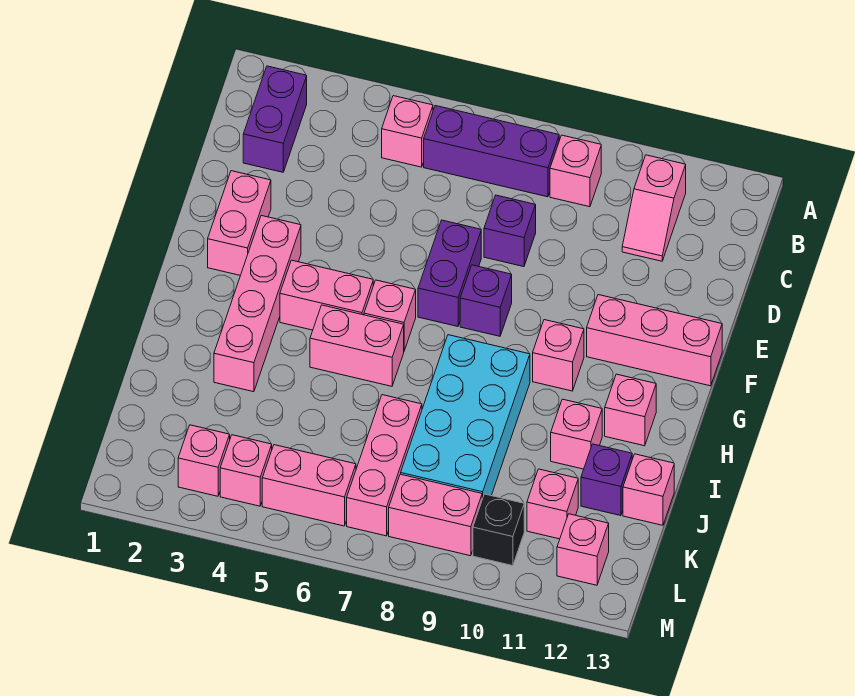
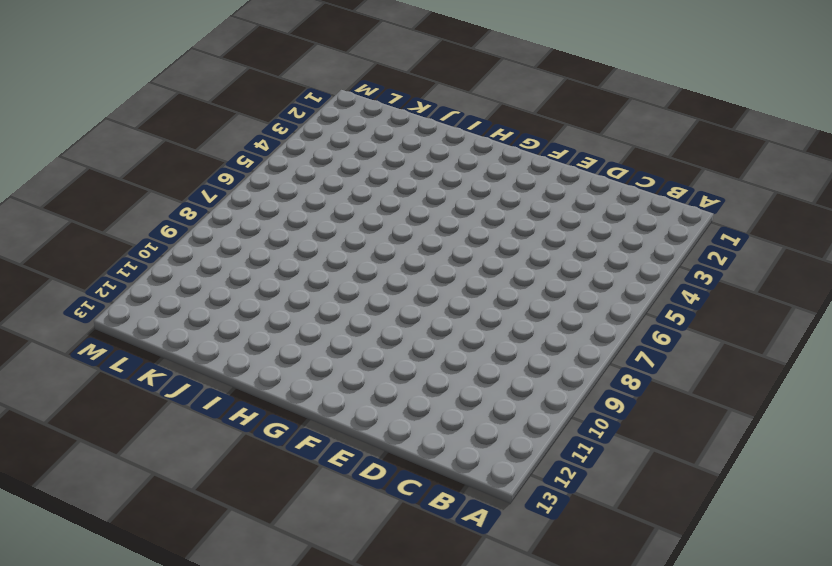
none -> purple brick B2:C2 level 1
none -> pink brick B5 level 1
none -> purple brick B6:B8 level 1

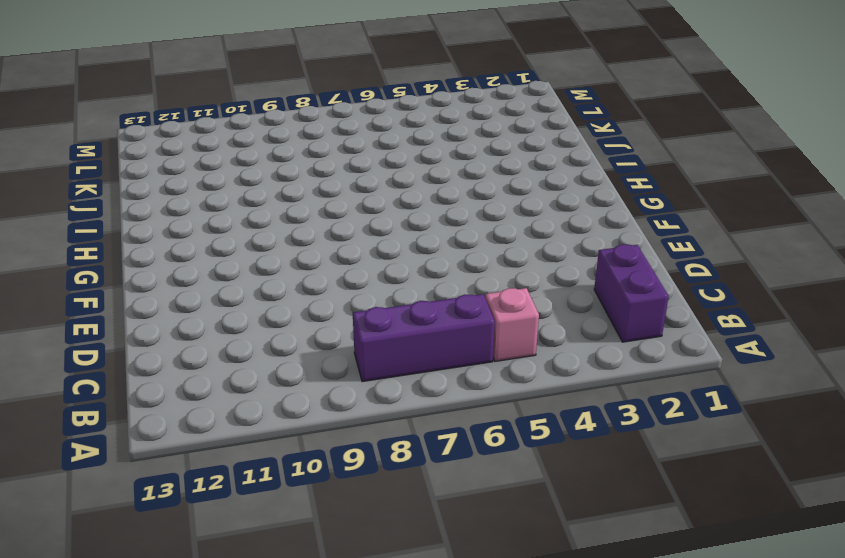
none -> pink brick B9 level 1
none -> pink slope B11:C11 level 1 top B
none -> purple brick D8 level 1

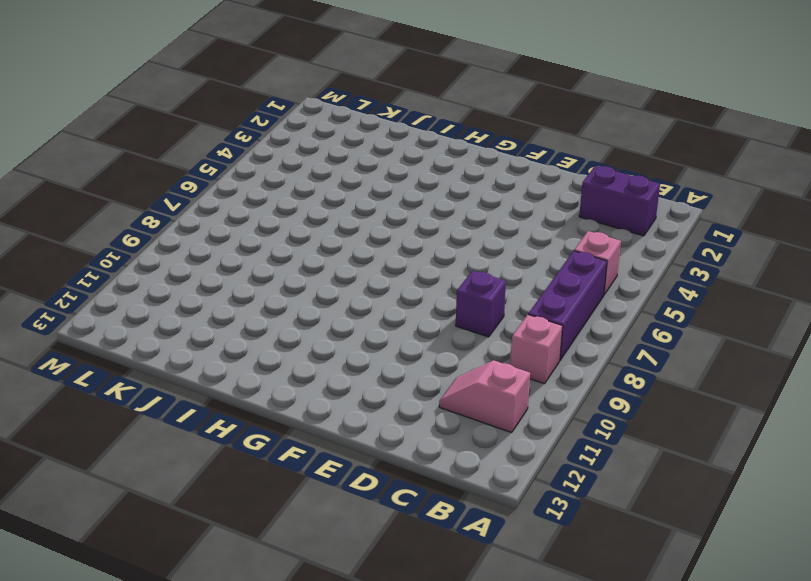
none -> pink brick E2:F2 level 1
none -> purple brick E7:F7 level 1
none -> pink brick F3:I3 level 1

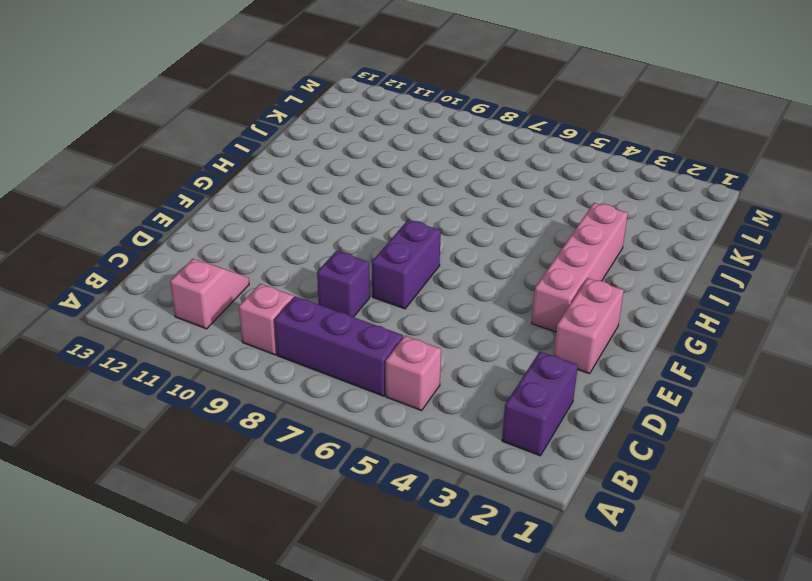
none -> purple brick F8 level 1
none -> pink brick F11:F13 level 1
none -> pink brick G4:G5 level 1

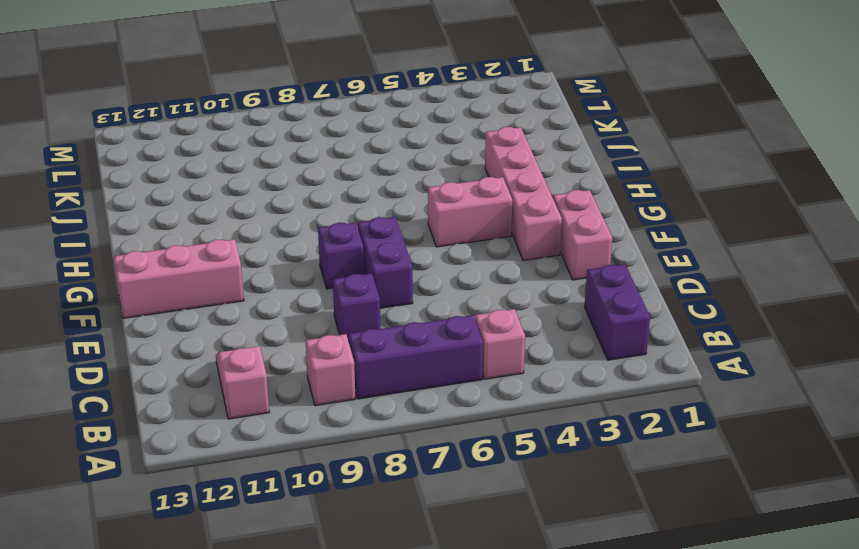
none -> pink brick G6 level 1
none -> pink brick G10 level 1
none -> pink brick H5:H6 level 1

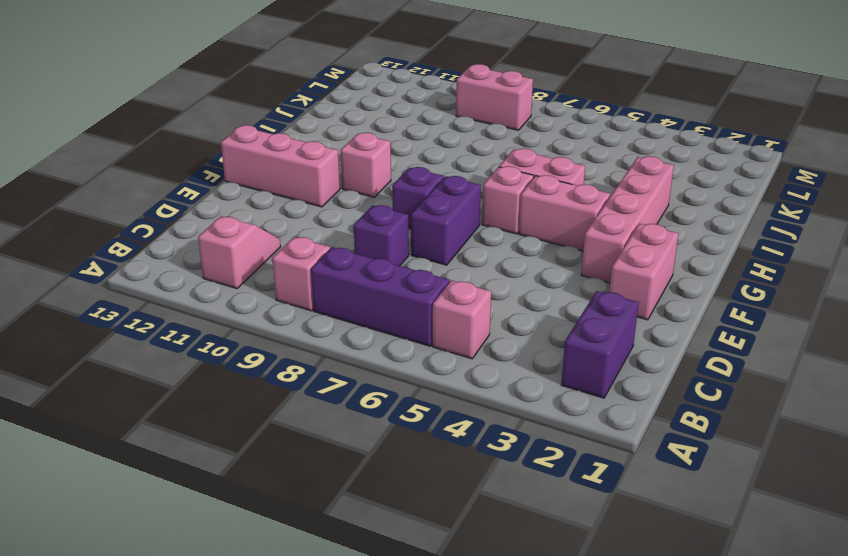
none -> cyan brick H8:K9 level 1
none -> pink brick H12 level 1
none -> pink brick I11 level 1

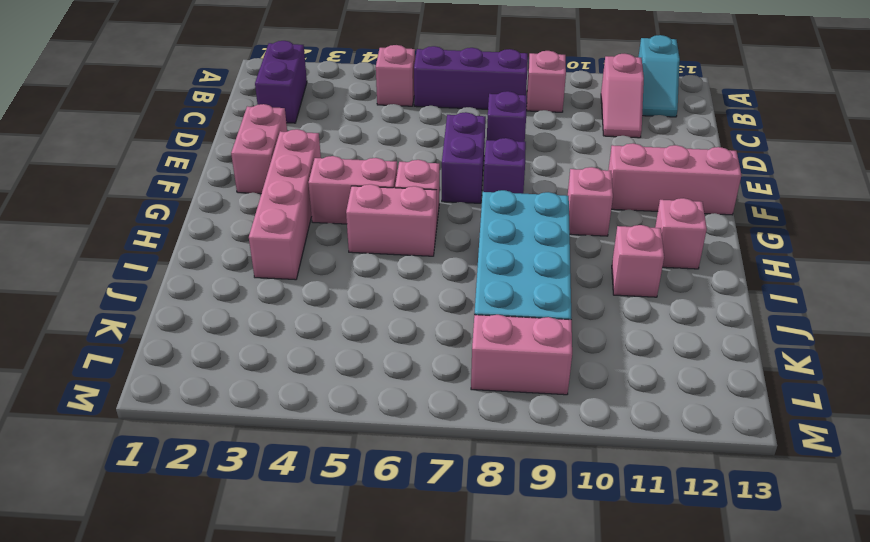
cyan slope A12:B12 level 1 top A -> none
none -> pink brick J7:L7 level 1
none -> purple brick J12 level 1
none -> pink brick J13 level 1

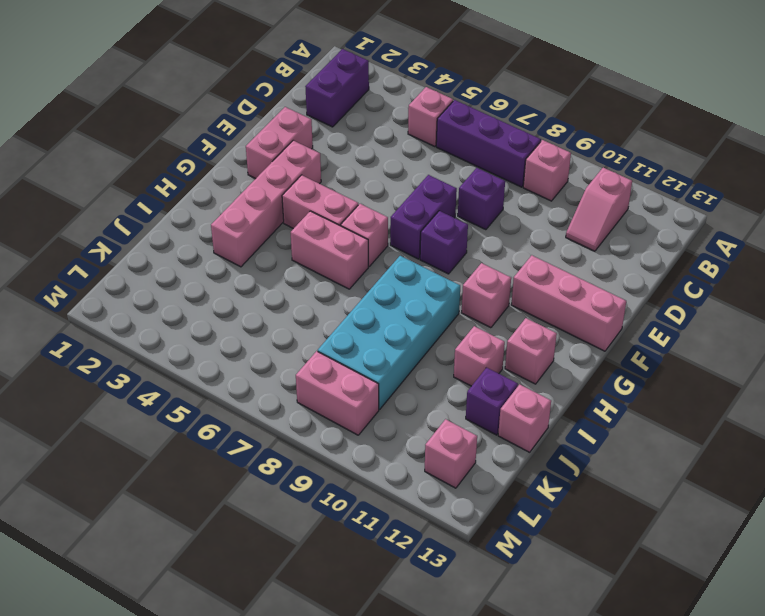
none -> pink brick J7:L7 level 1
none -> pink brick K11 level 1
none -> pink brick L3 level 1

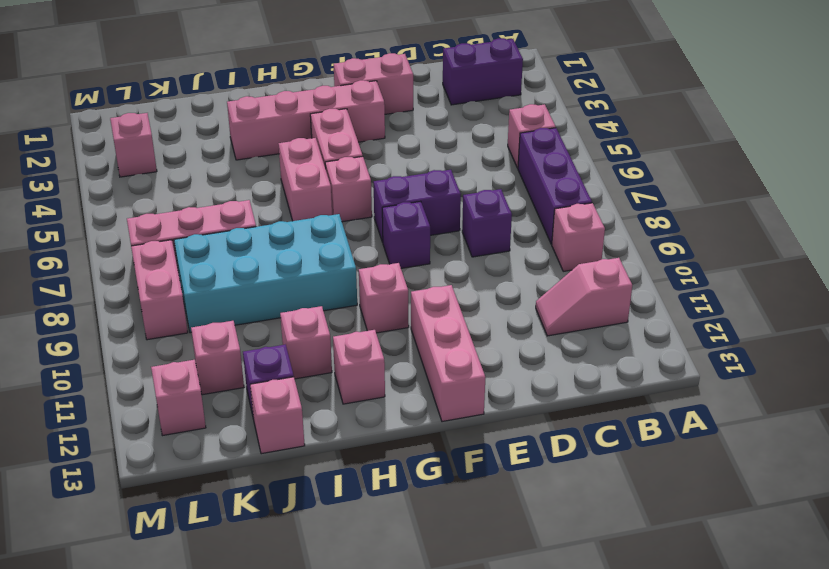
none -> pink brick L4 level 1
none -> pink brick L5:L6 level 1
none -> black brick L10 level 1

